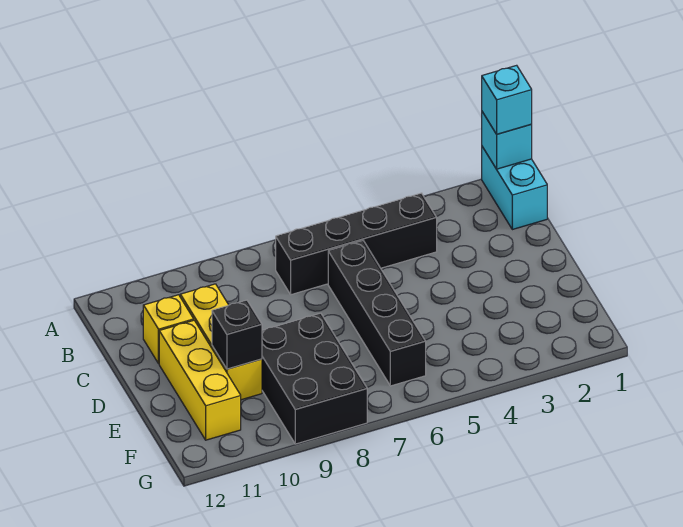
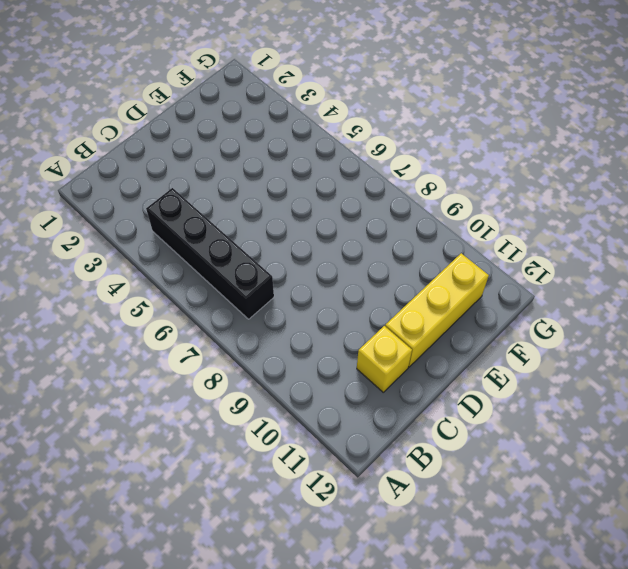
none -> cyan brick A1:B1 level 1
none -> black brick C6:F6 level 1

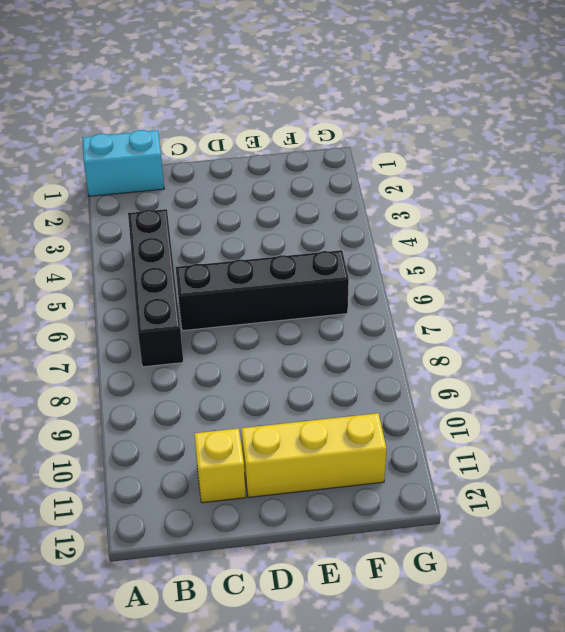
none -> yellow brick C10:E10 level 1
none -> black brick E8:G9 level 1

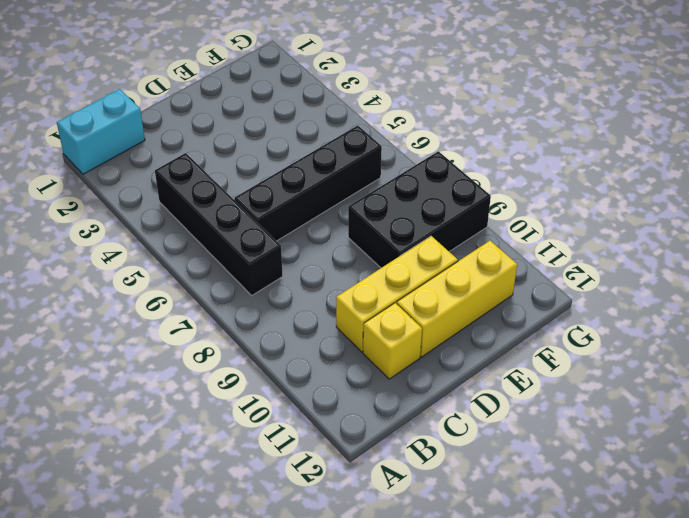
none -> cyan brick A1 level 2
none -> black brick E10 level 2

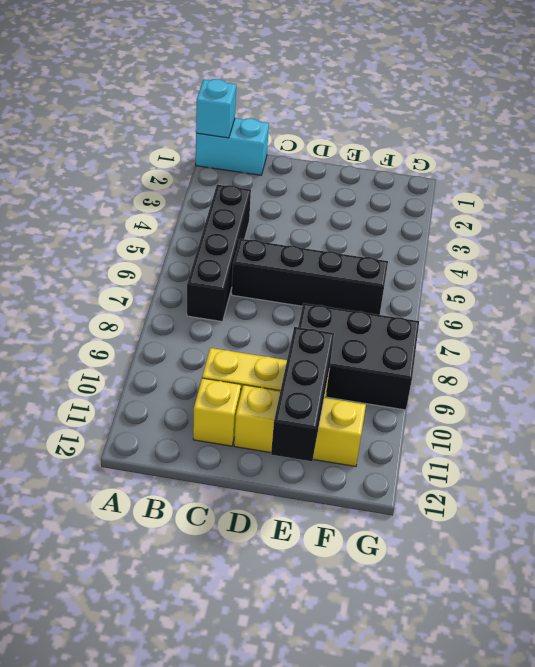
black brick E10:E12 level 2 -> black brick E10 level 2
none -> cyan brick A1 level 3

